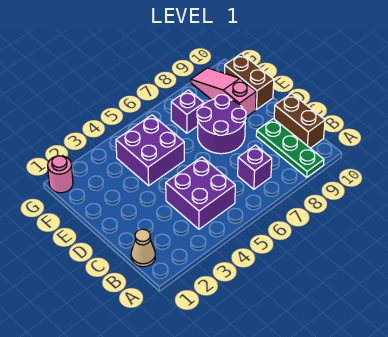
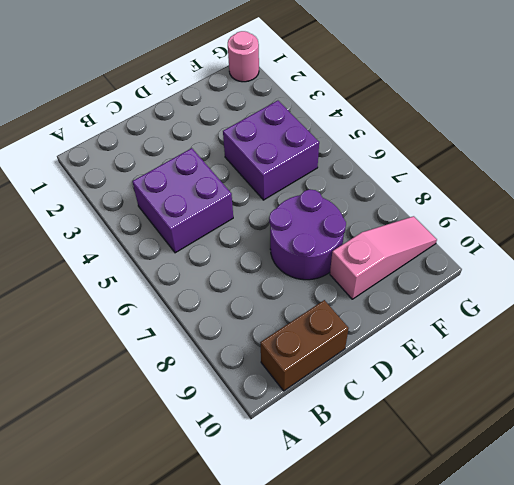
none -> green plate A9:C9 level 1
none -> tan cone B1 level 1

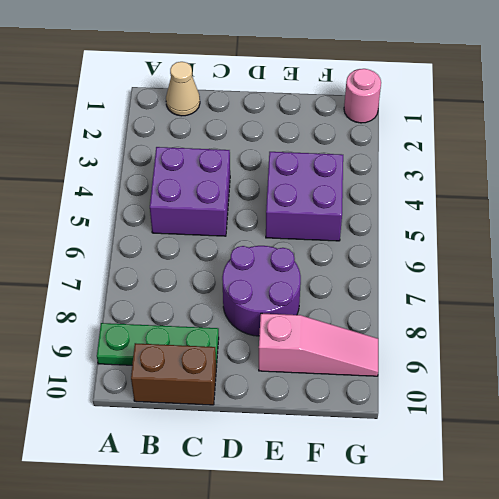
none -> purple brick B7 level 1
none -> brown brick E10:F10 level 1

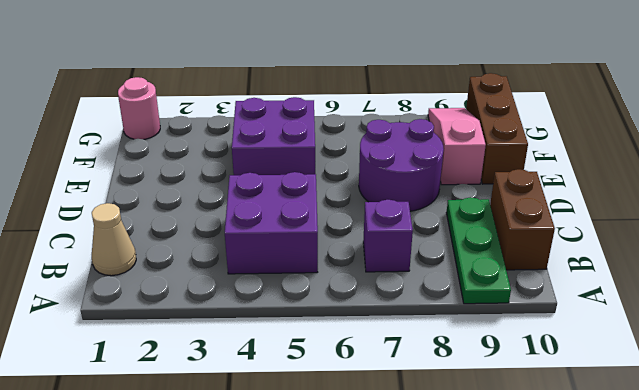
brown brick E10:G10 level 1 -> brown brick E10:F10 level 1
none -> purple brick F7 level 1

